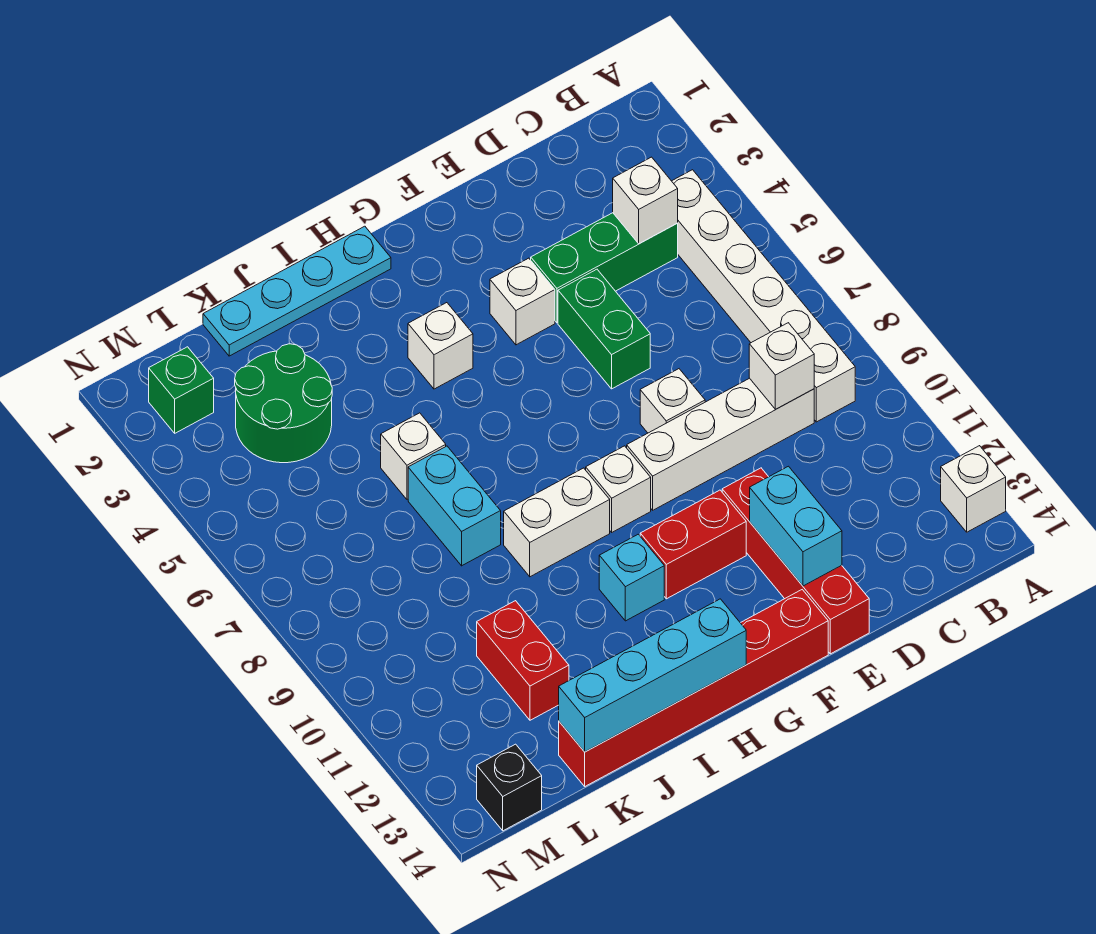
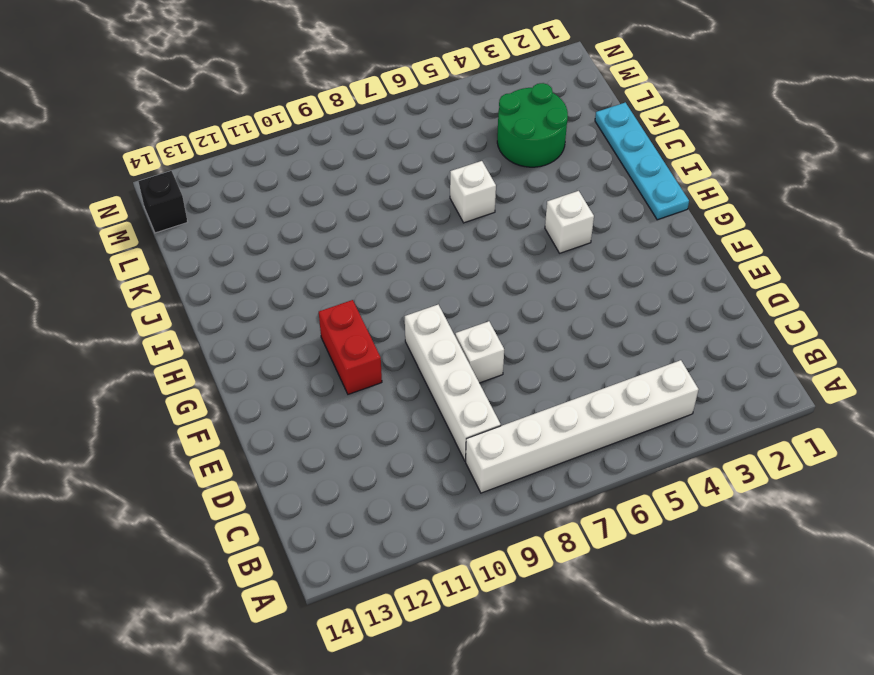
none -> white brick A13 level 1
none -> green brick C4:E4 level 1
none -> green brick E5:E6 level 1

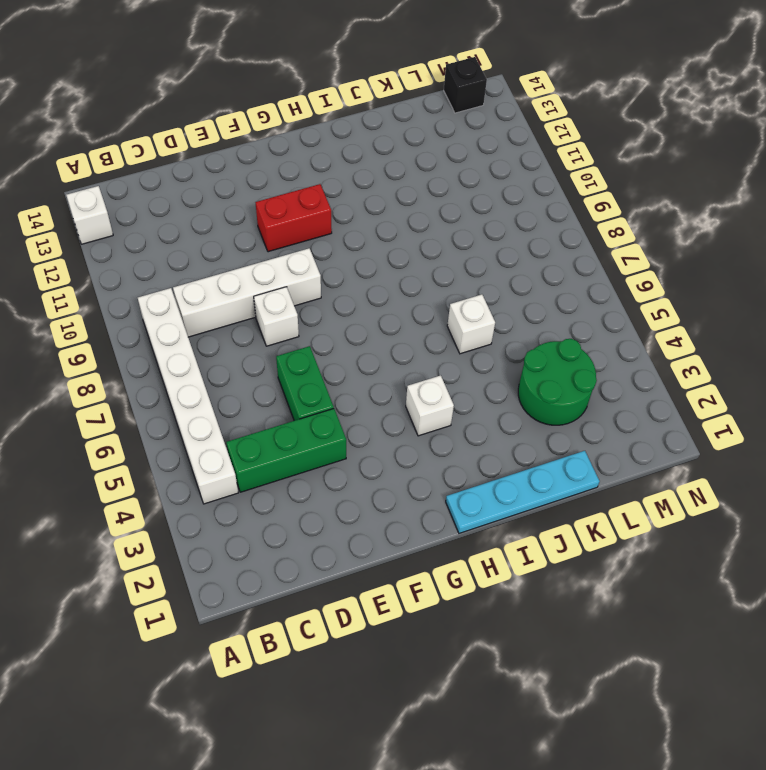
none -> red brick E11:E14 level 1
none -> white brick F4 level 1
none -> red brick F14:K14 level 1

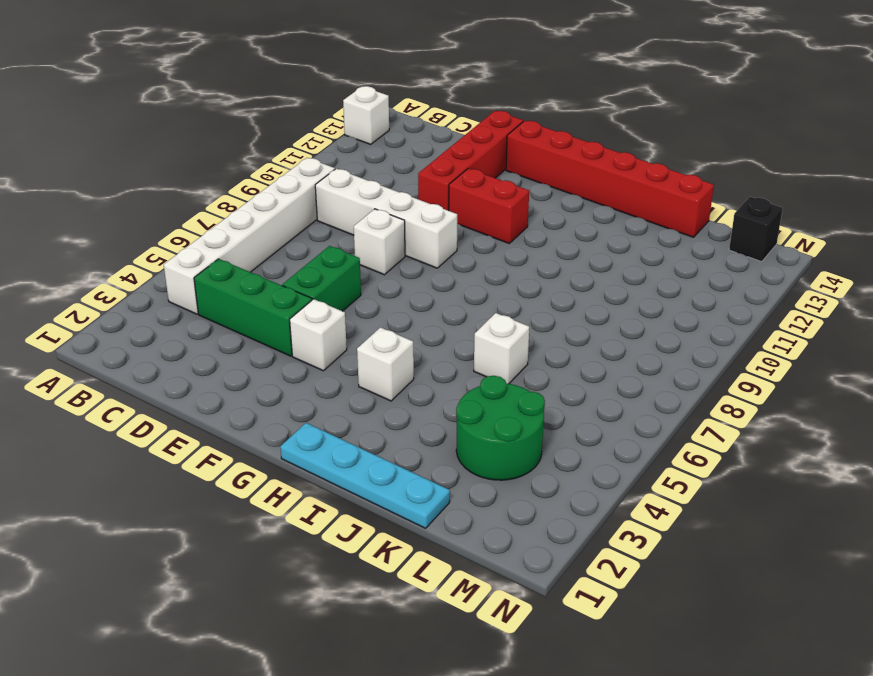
none -> white brick G9 level 1
none -> white brick H9:I9 level 1
none -> cyan brick H11 level 1

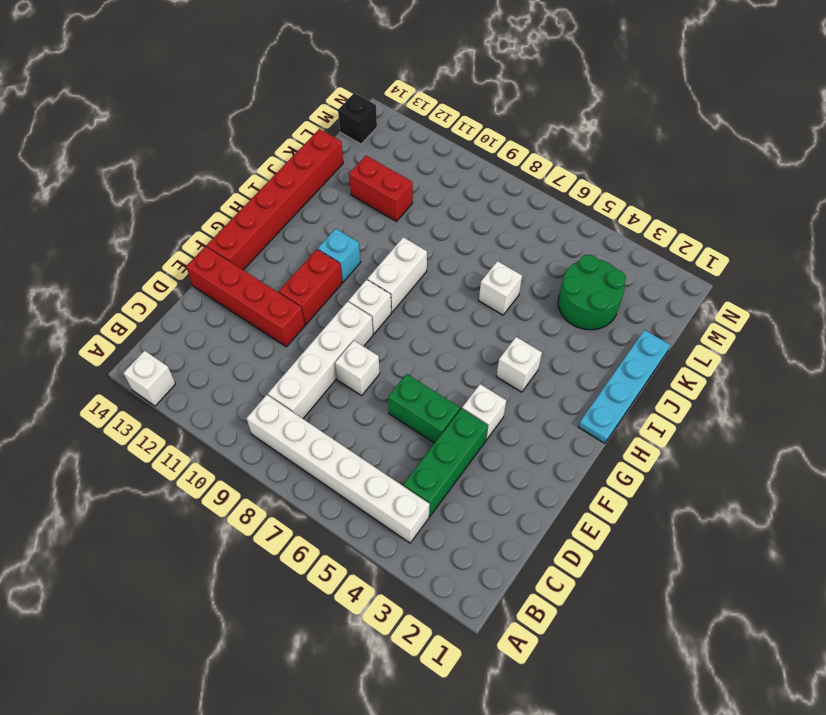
none -> cyan brick J7:J8 level 1
none -> green brick M2 level 1
none -> white brick C4 level 2

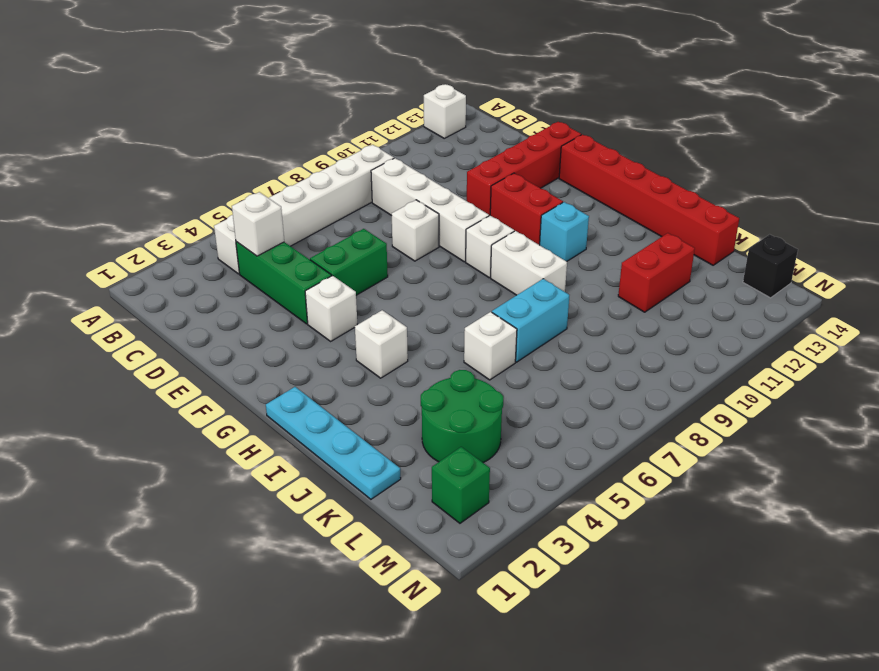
none -> white brick C9 level 2
none -> cyan brick E12:E13 level 2
none -> cyan brick H14:K14 level 2

